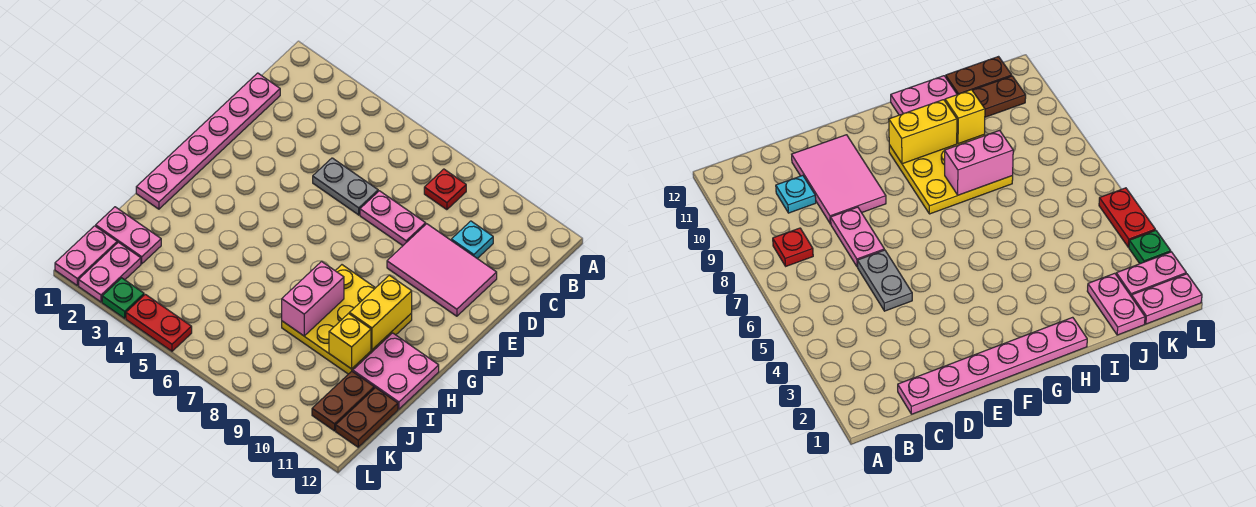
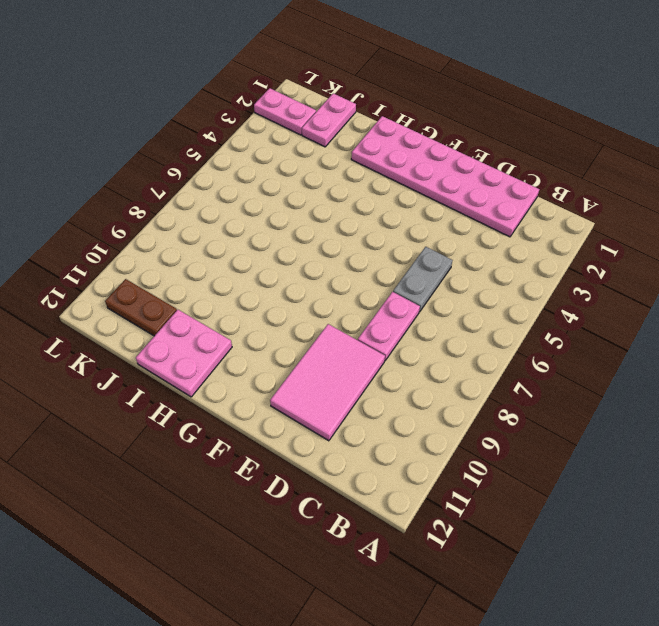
pink plate C1:H2 level 1 -> pink plate C1:H1 level 1
none -> red plate B8 level 1
none -> cyan plate C10 level 1
none -> yellow plate G8:I10 level 1

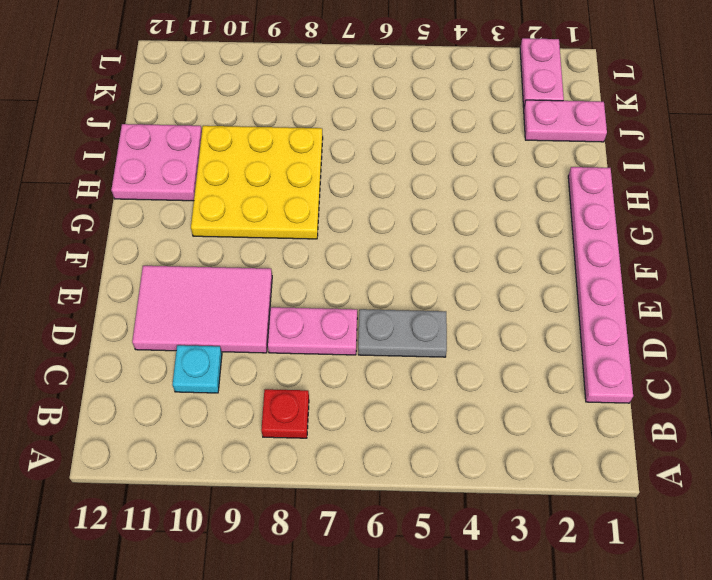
none -> brown plate J11:K11 level 1
none -> brown plate J12:K12 level 1
none -> pink plate K1:L1 level 1

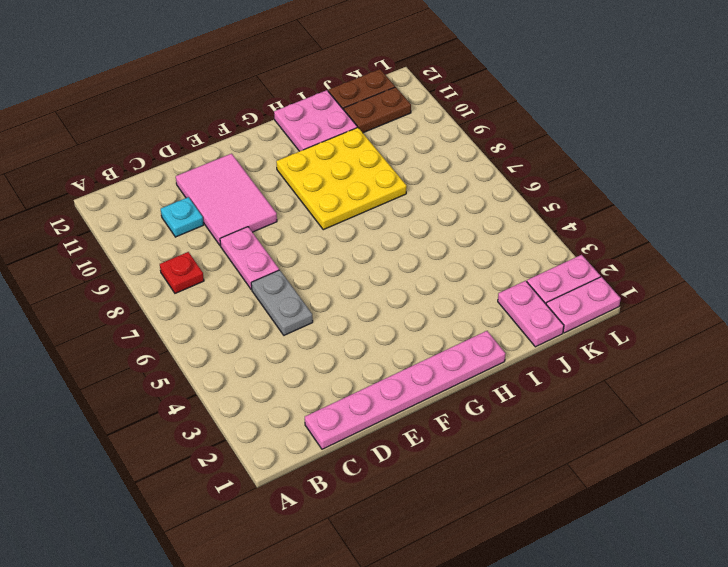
none -> green plate L3 level 1
none -> red plate L4:L5 level 1
none -> yellow brick G10:H10 level 2

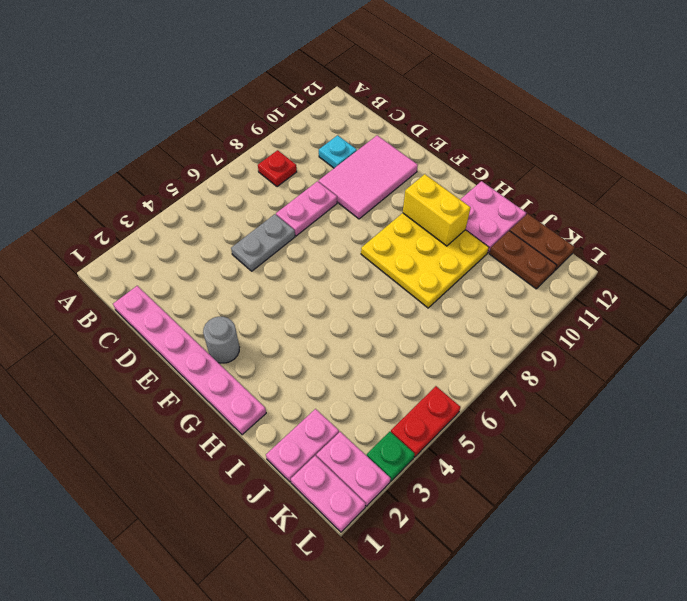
grey round brick F2 level 1 -> none
none -> pink brick H8:I8 level 2
none -> yellow brick I10 level 2

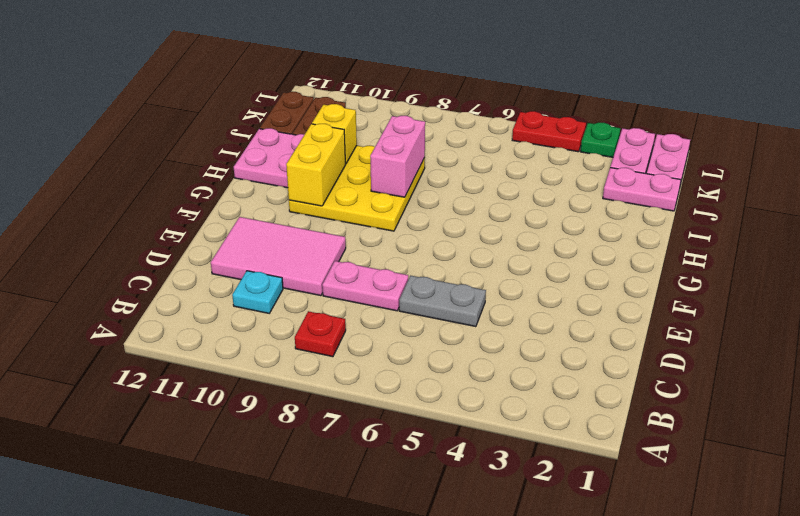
none -> pink plate C1:H1 level 1

